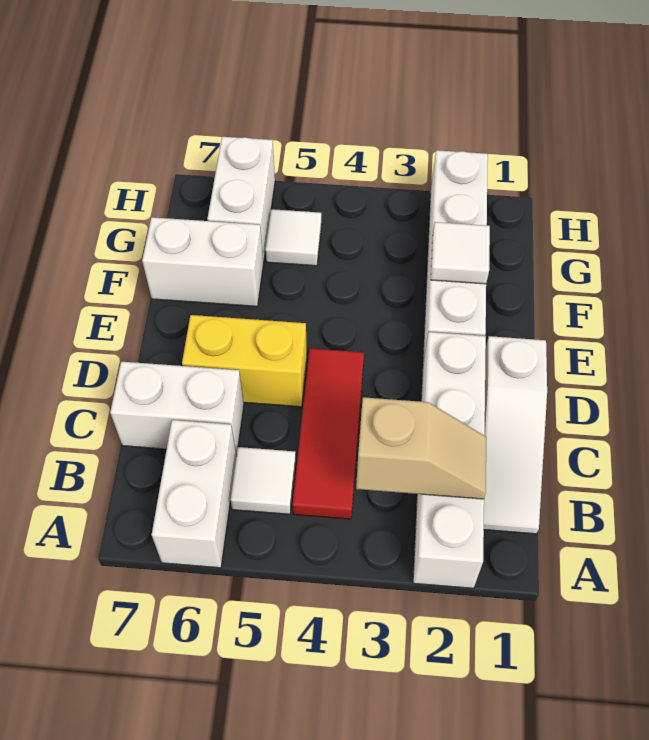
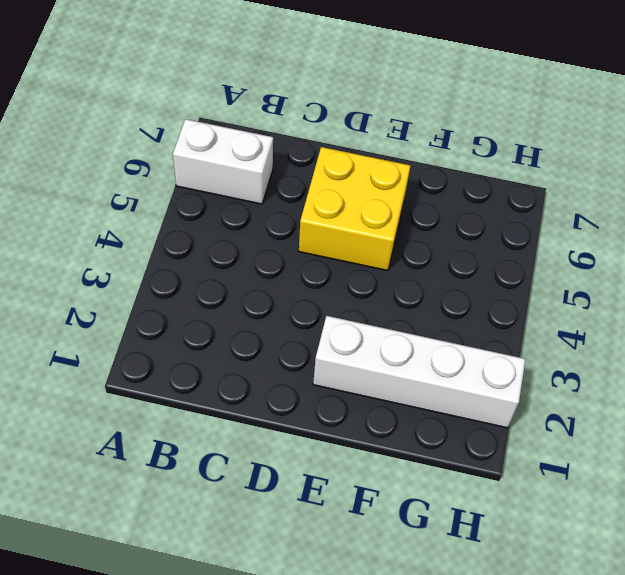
yellow brick D5:E6 level 1 -> yellow brick D5:D6 level 1
none -> white brick A2:D2 level 1
none -> white slope B1:D1 level 1 top D
none -> red tile B4:D4 level 1

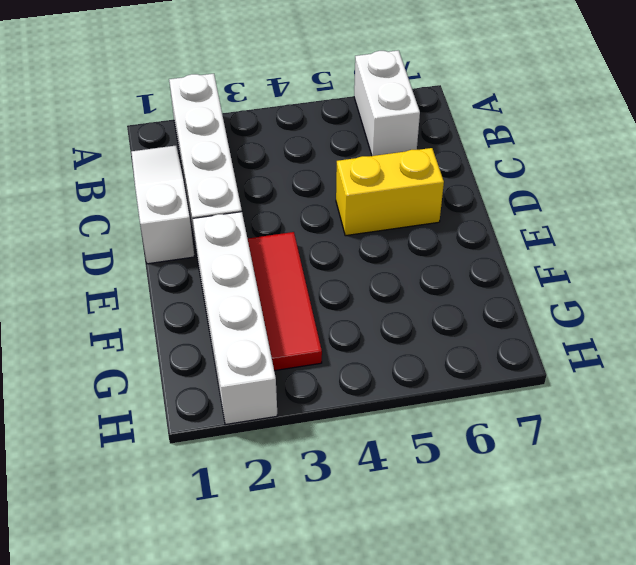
red tile E3:G3 level 1 -> red tile B4:D4 level 1
none -> white tile B5 level 1
none -> white brick C6:C7 level 1
none -> white brick F6:F7 level 1

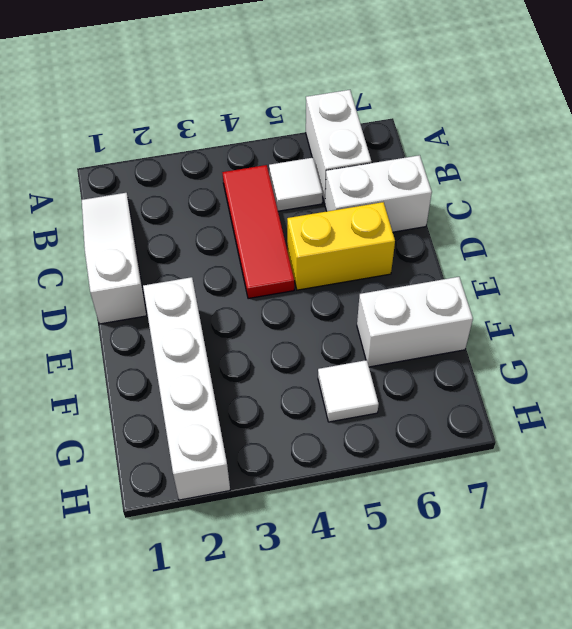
none -> white brick A2:D2 level 1
none -> white brick G6:H6 level 1
none -> tan slope B2:B3 level 2 top 3

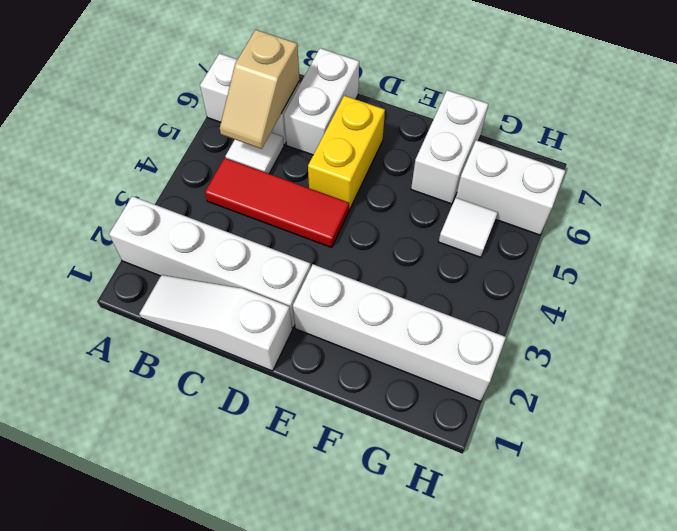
tan slope B5:B6 level 2 top 6 -> tan slope B2:B3 level 2 top 3
none -> white tile F2 level 2

